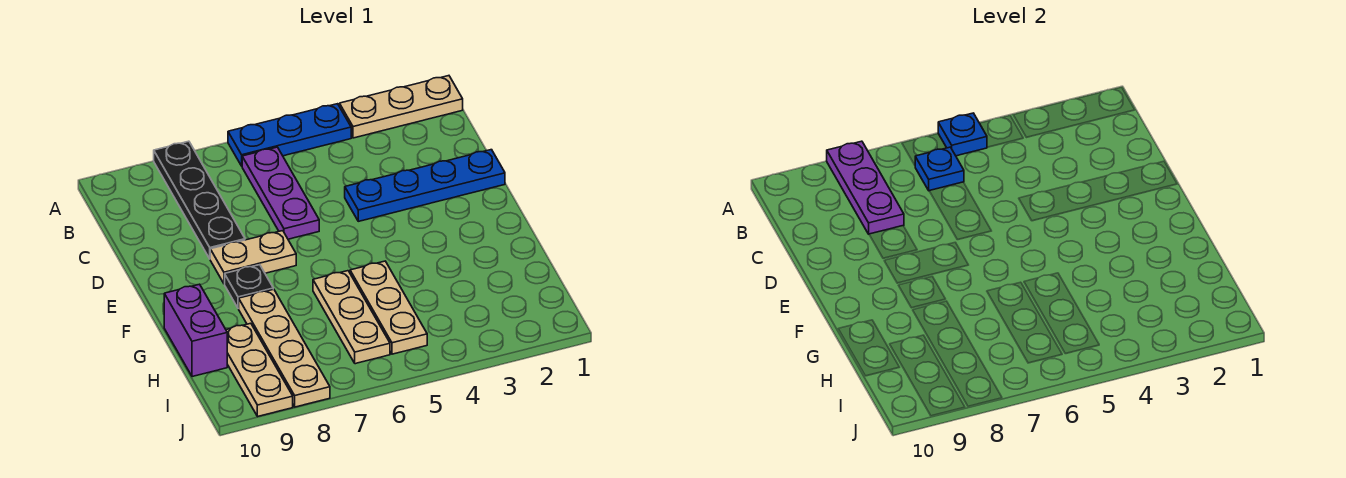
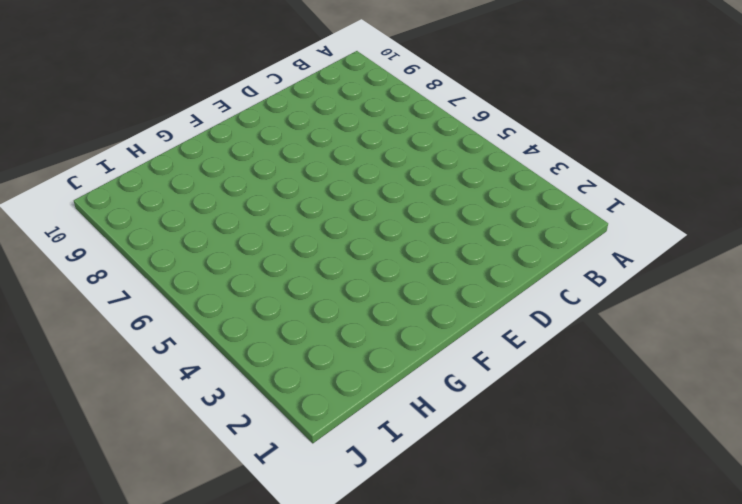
none -> tan plate A1:A3 level 1
none -> blue plate A4:A6 level 1
none -> black plate A8:D8 level 1

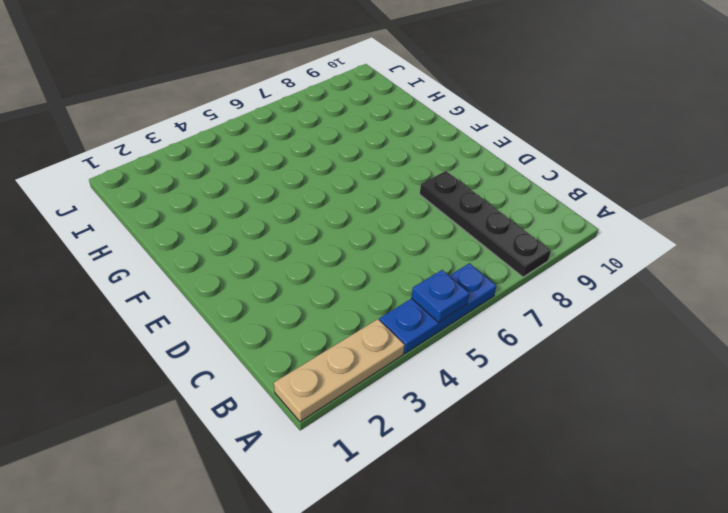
none -> purple plate B6:D6 level 1
none -> blue plate D1:D4 level 1
none -> tan plate E7:E8 level 1

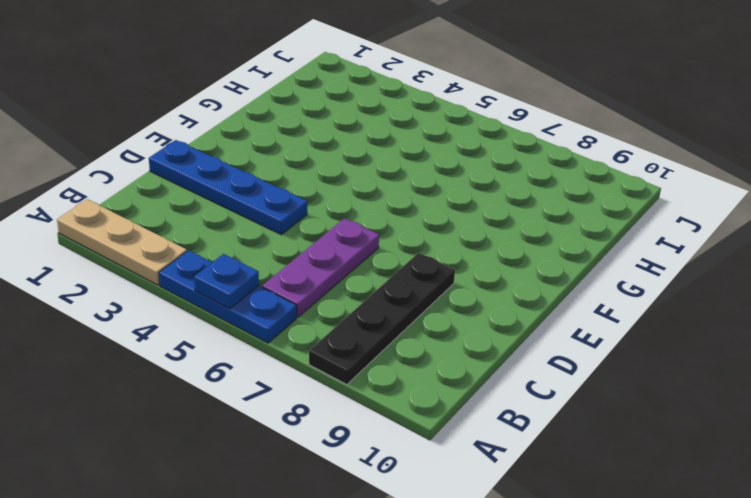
none -> tan plate E7:E8 level 1
none -> black plate F8 level 1
none -> tan plate G5:I5 level 1

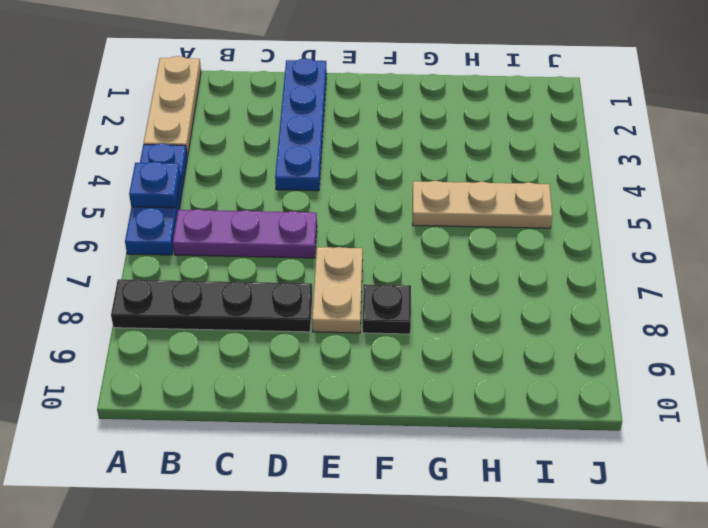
none -> tan plate G6:I6 level 1
none -> tan plate G8:J8 level 1
none -> purple brick G10:H10 level 1

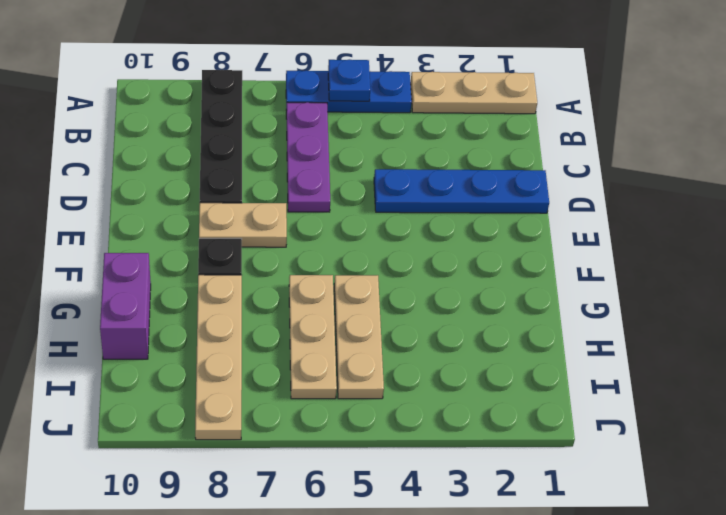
none -> tan plate H9:J9 level 1
none -> purple plate A8:C8 level 2
none -> blue plate B6 level 2

